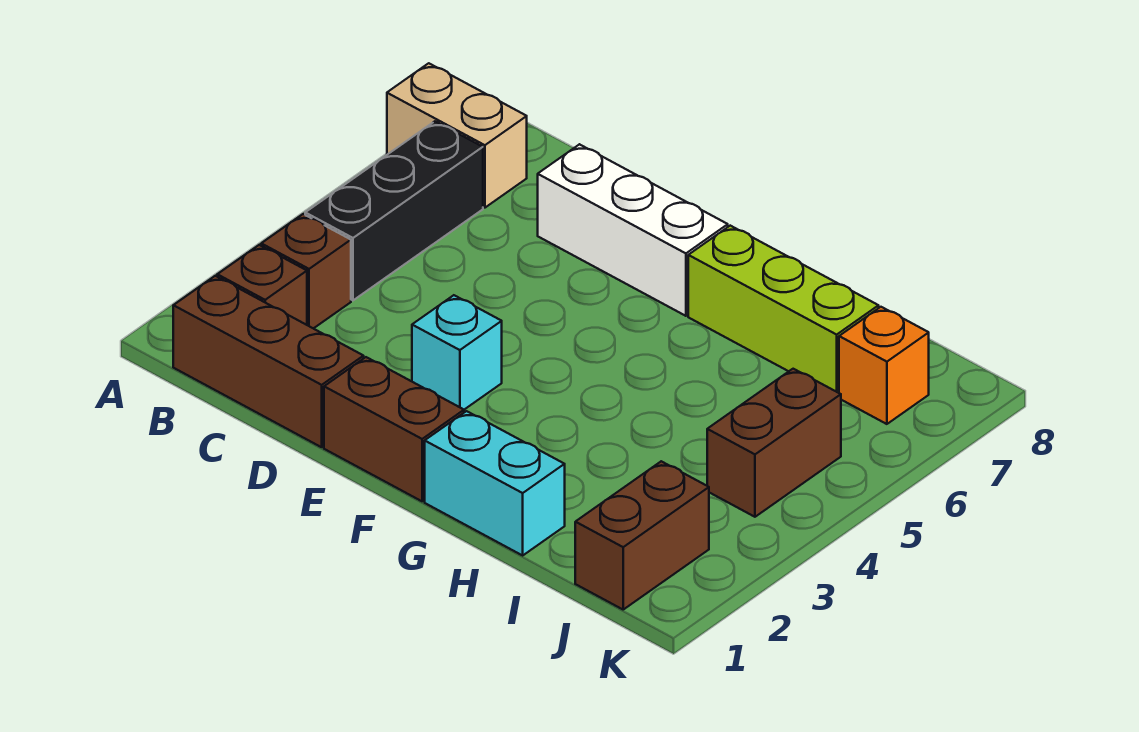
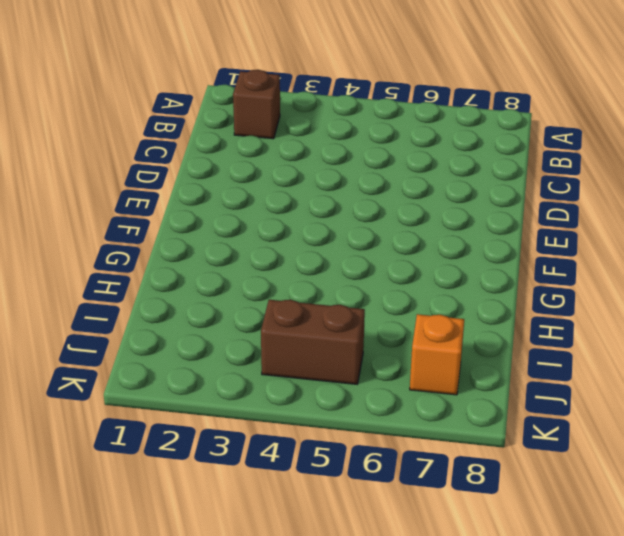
none -> tan brick A7:B7 level 1
none -> brown brick B1:D1 level 1
none -> brown brick B3 level 1

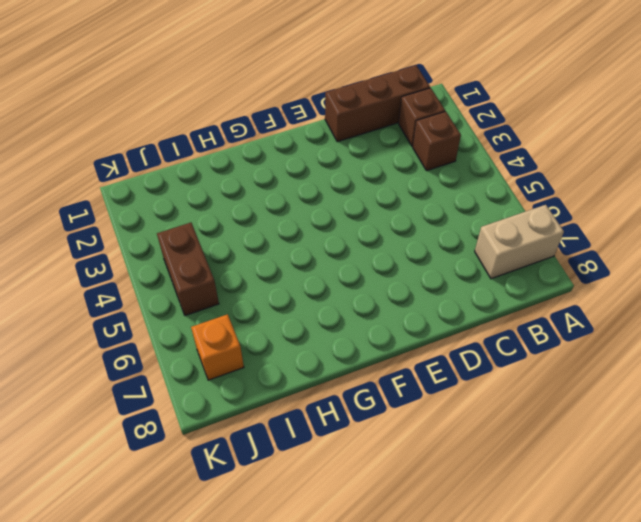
none -> black brick B4:B6 level 1
none -> white brick D7:F7 level 1
none -> brown brick E1:F1 level 1

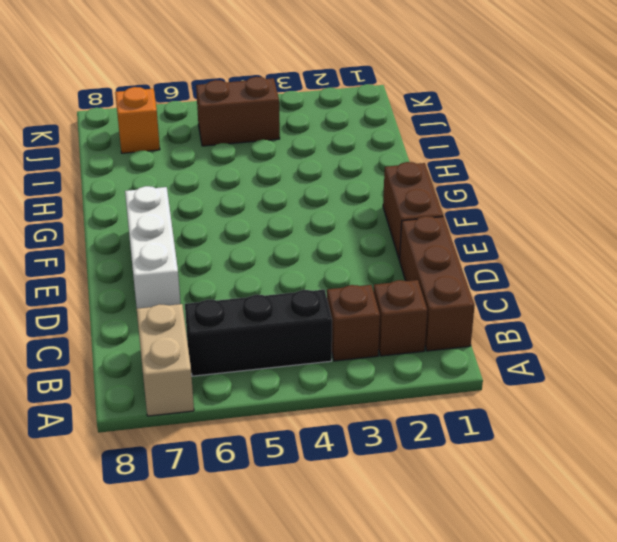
none -> cyan brick E3 level 1
none -> cyan brick G1:H1 level 1
none -> lime brick G7:I7 level 1

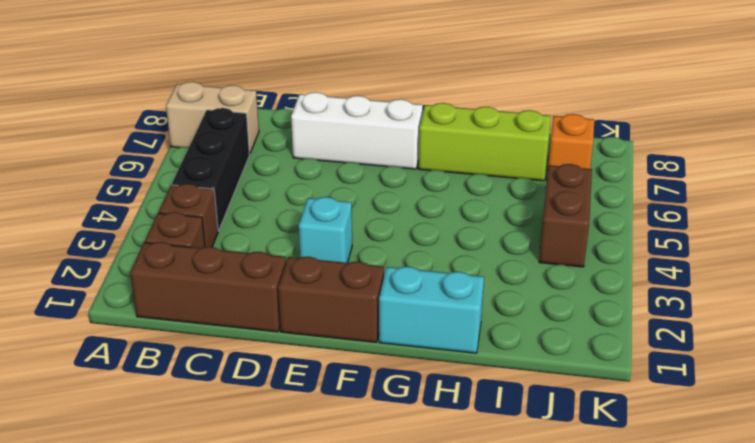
none -> brown brick J1:J2 level 1

